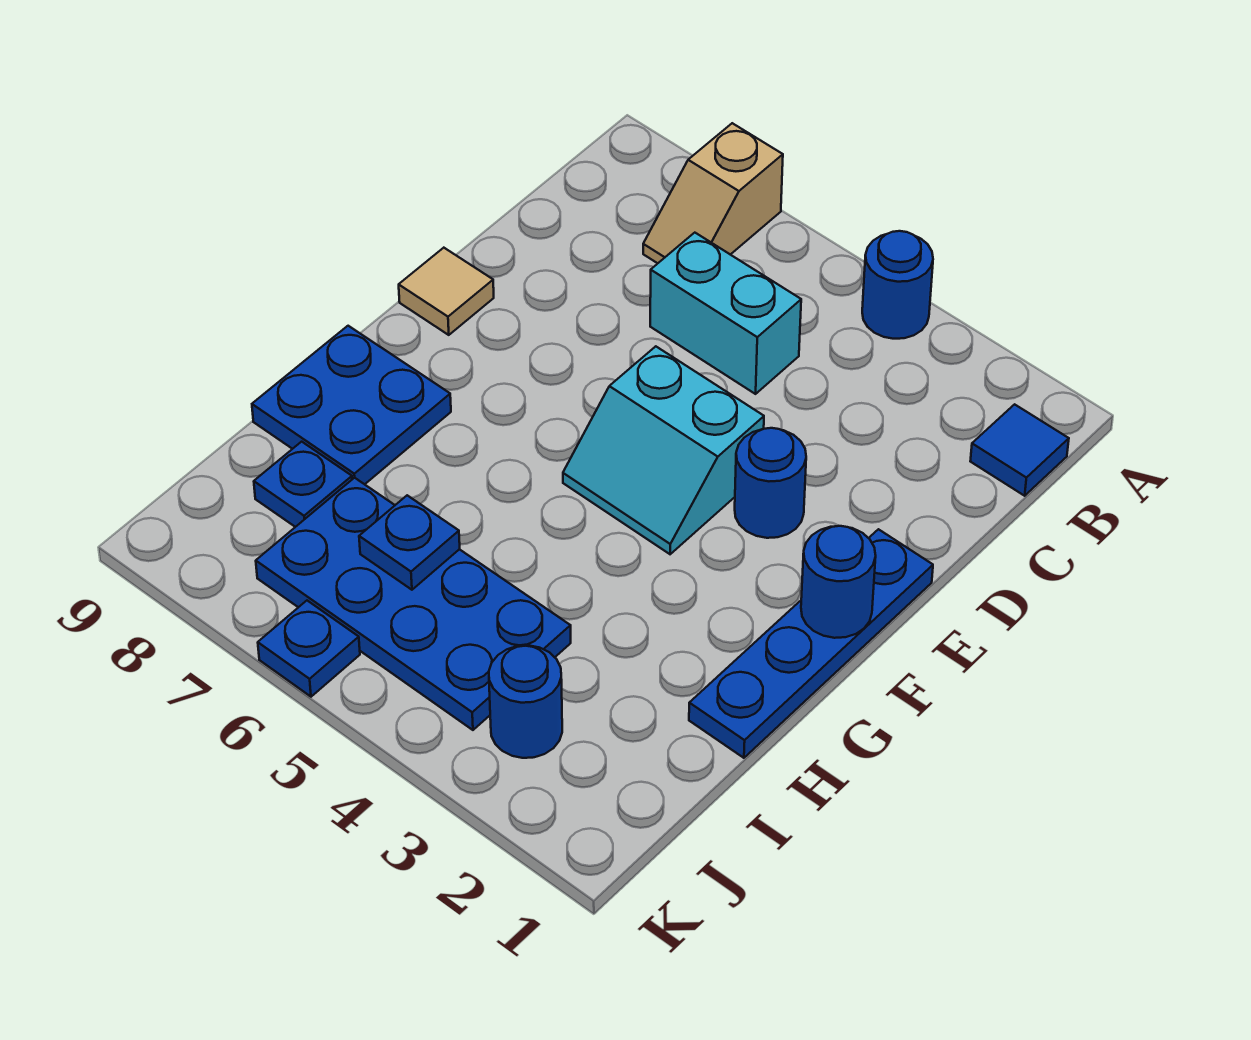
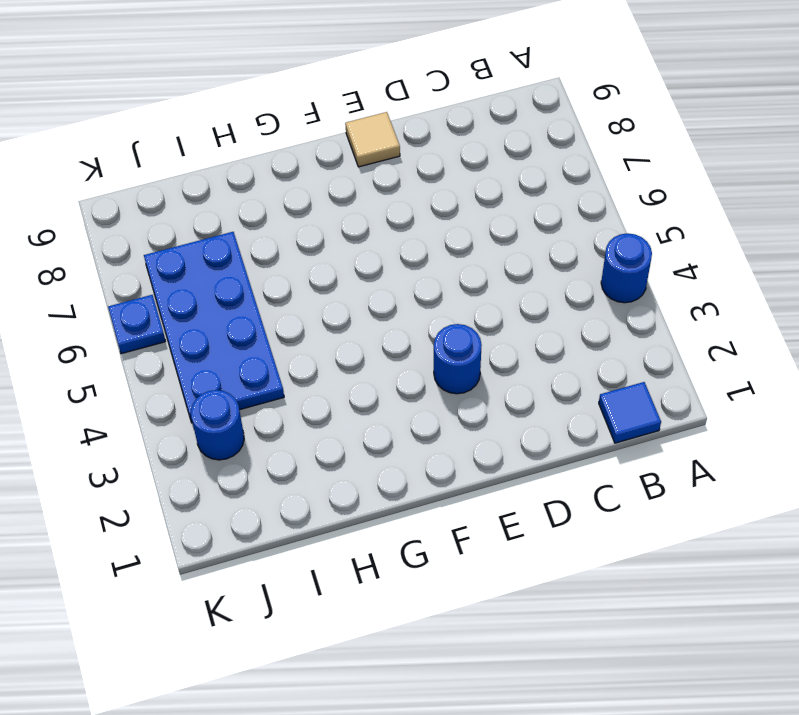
none -> tan slope A7:B7 level 1 top A
none -> cyan brick C5:C6 level 1
none -> blue plate E1:H1 level 1

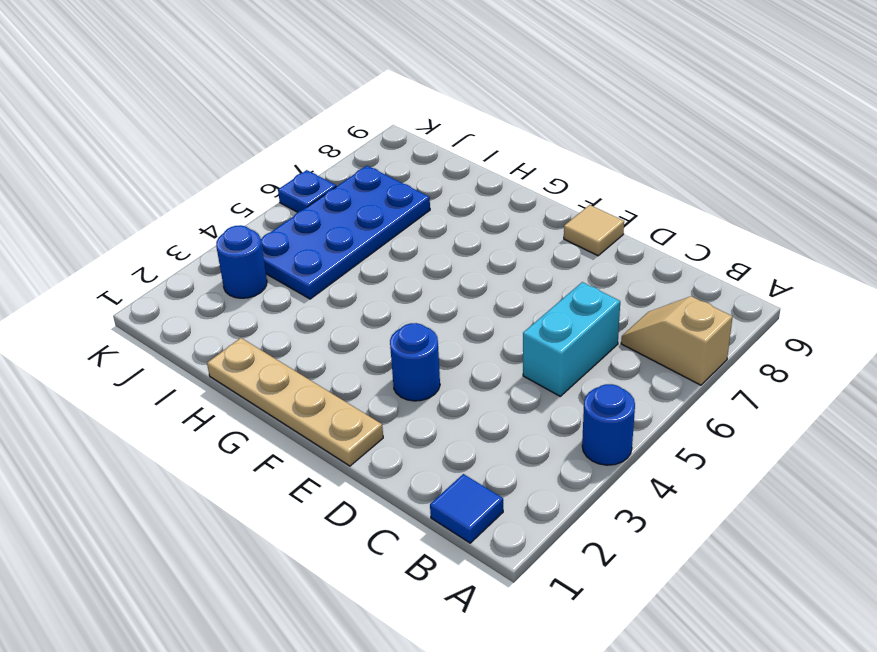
tan plate E1:H1 level 1 -> blue plate E1:H1 level 1
none -> cyan slope E4:F5 level 1 top E
none -> blue plate G8:H9 level 1
none -> blue plate I8 level 1

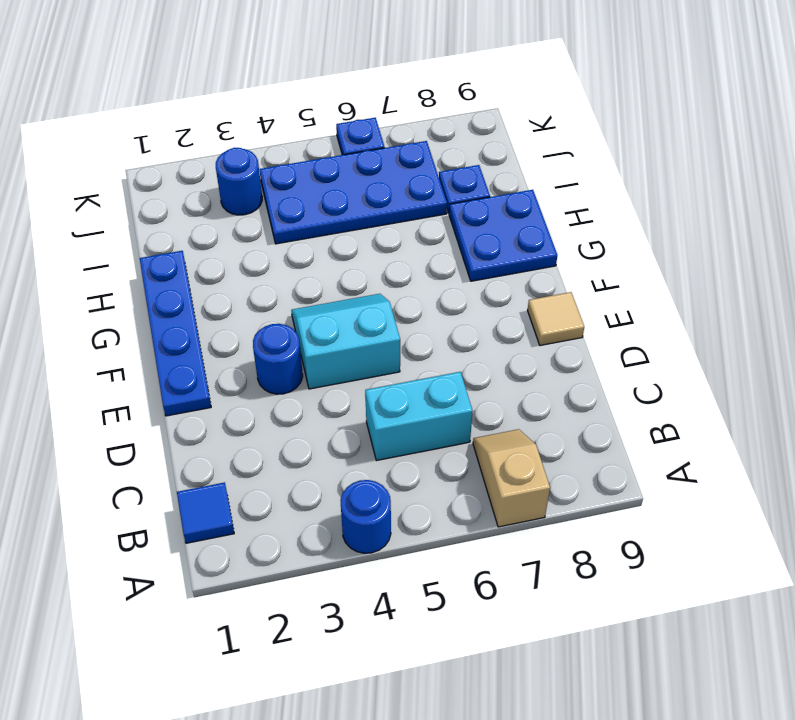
none -> blue round brick F1 level 2
none -> blue plate I6 level 2

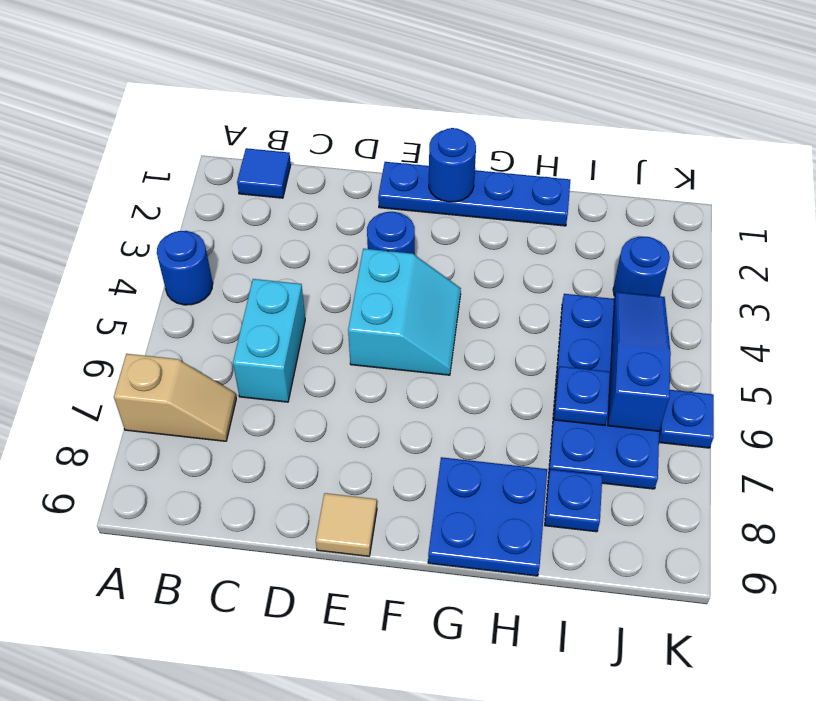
blue slope J4:J6 level 2 top 6 -> none

